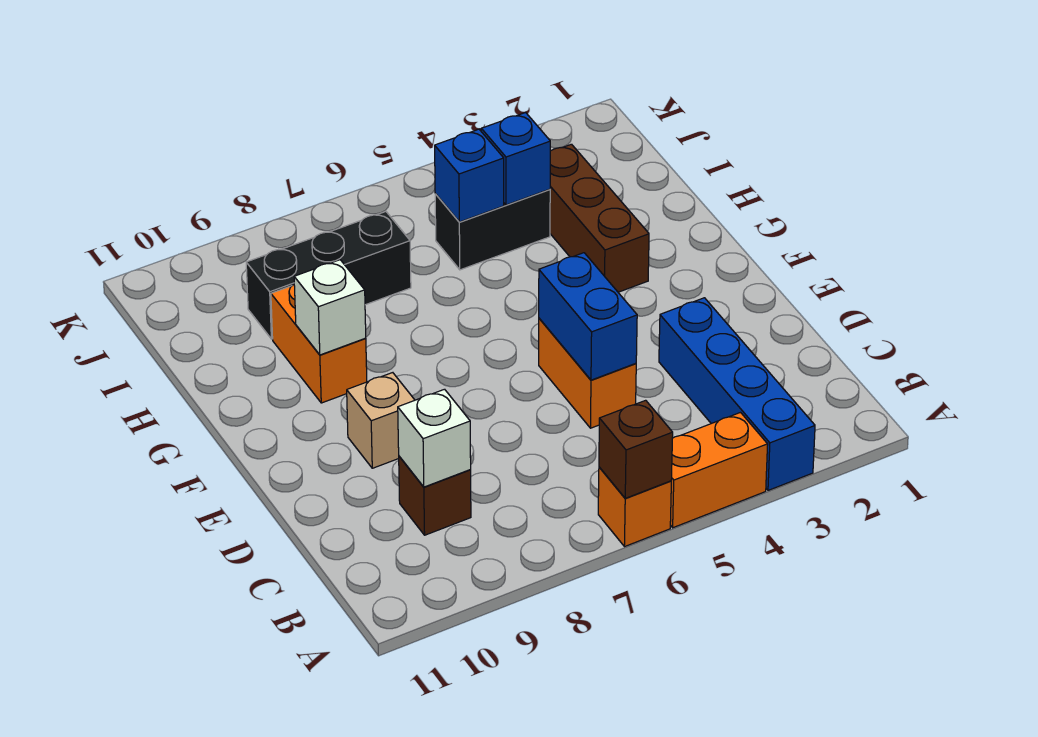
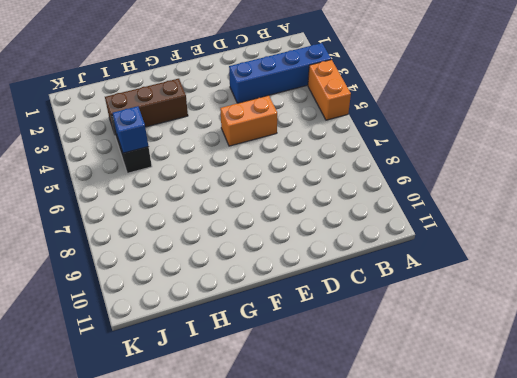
none -> orange brick A6 level 1
none -> brown brick C9 level 1
none -> tan brick E9 level 1

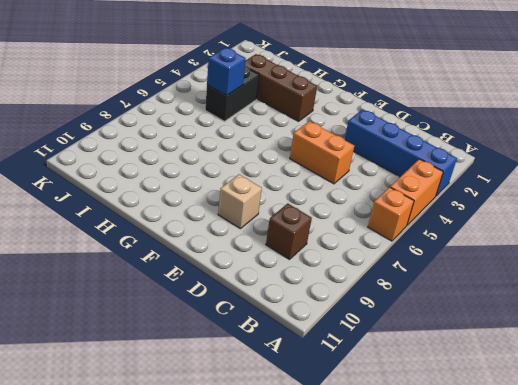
none -> orange brick G9:H9 level 1
none -> black brick I7:I9 level 1
none -> brown brick A6 level 2

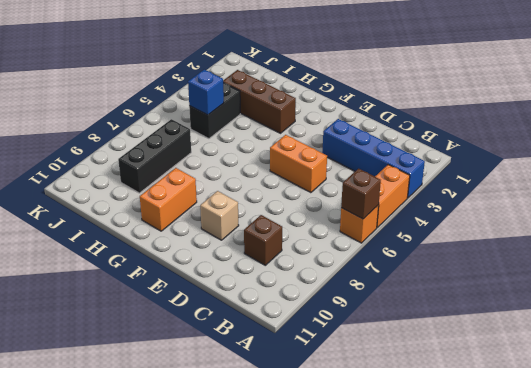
orange brick G9:G10 level 1 -> orange brick G9:H9 level 1
none -> white brick C9 level 2
none -> blue brick D5:E5 level 2
none -> white brick G9 level 2

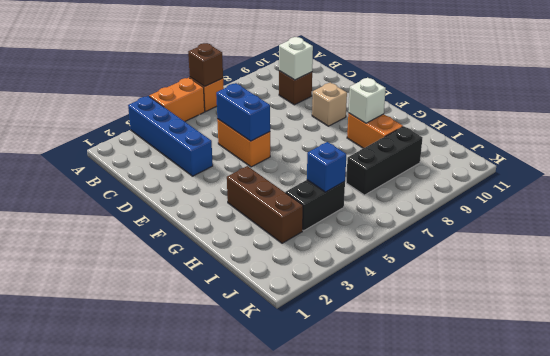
none -> blue brick I4 level 2

